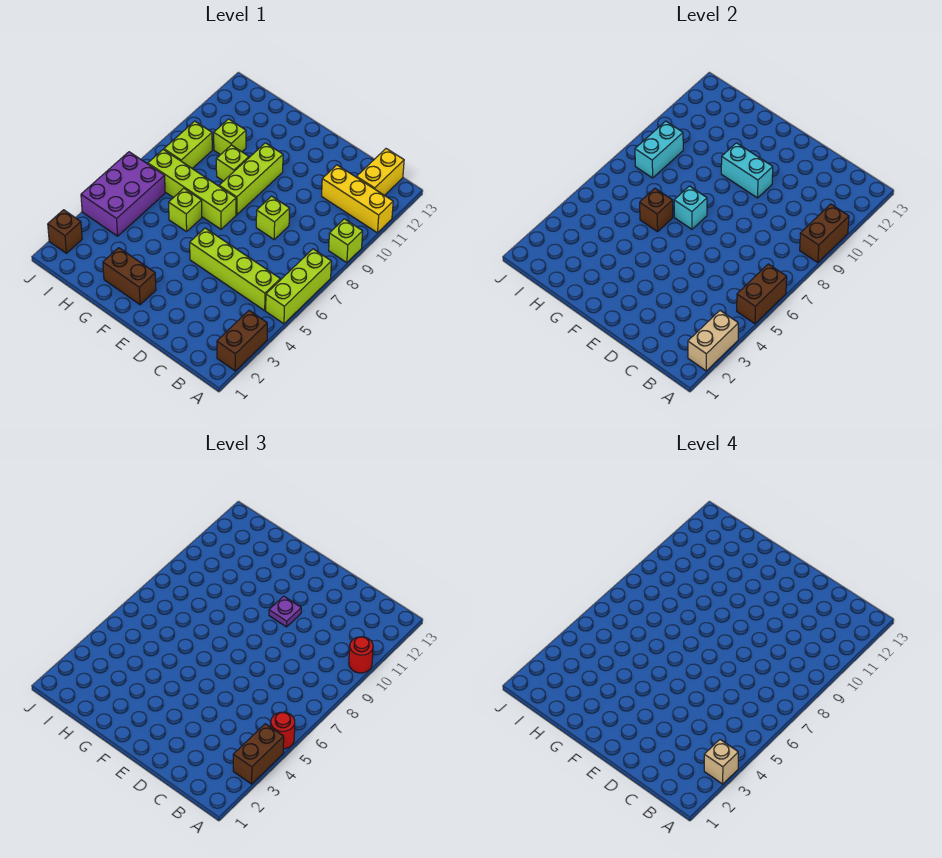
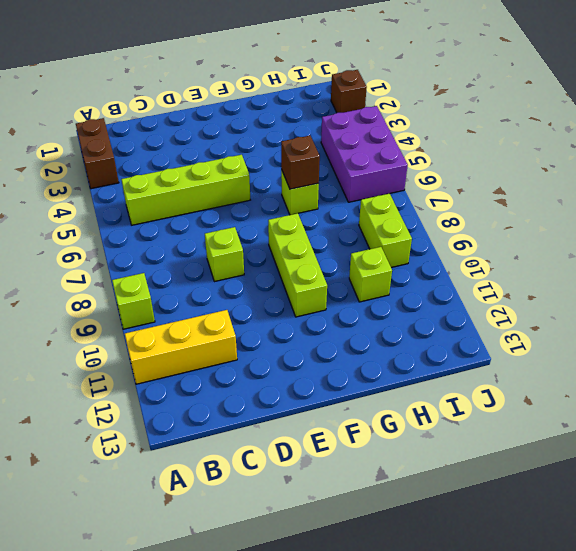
none -> lime brick A5:A7 level 1
none -> yellow brick B12:B13 level 1
none -> brown brick F2:G2 level 1

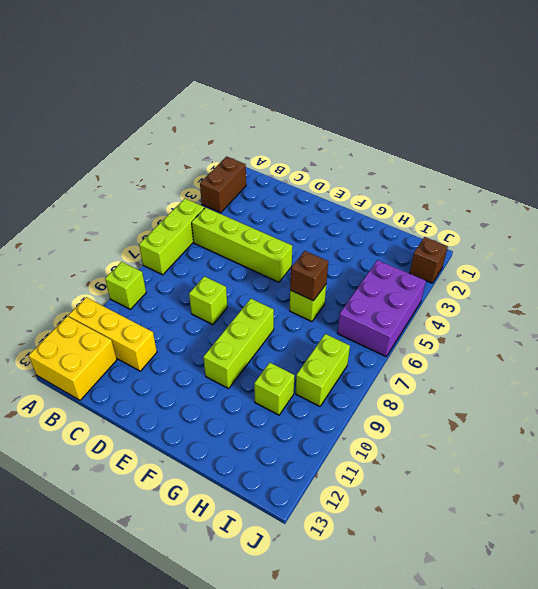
yellow brick A12:B13 level 1 -> yellow brick B12:B13 level 1
none -> brown brick F2:G2 level 1
none -> lime brick F7:I7 level 1
none -> lime brick G9 level 1

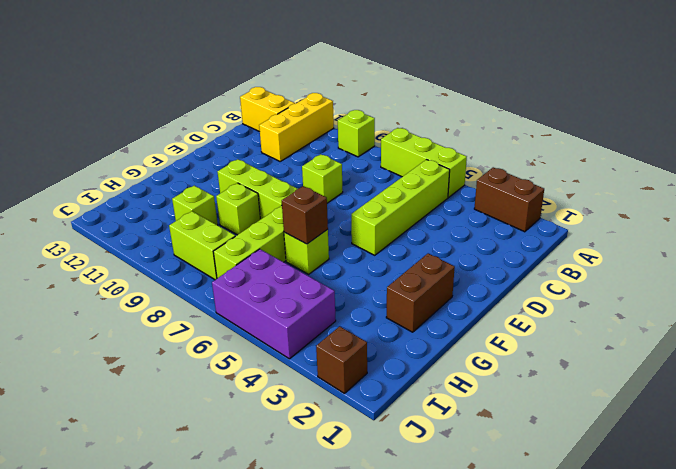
none -> tan brick A2:A3 level 2
none -> brown brick A5:A6 level 2
none -> brown brick A9:A10 level 2

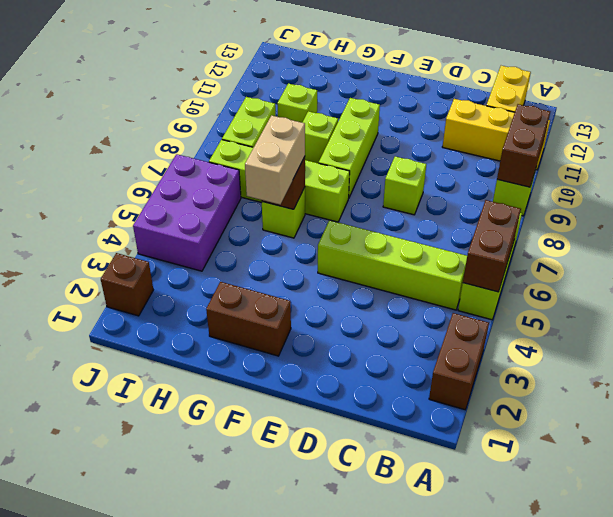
tan brick G5:G6 level 3 -> tan brick A2:A3 level 2
none -> cyan brick E10:F10 level 2
none -> cyan brick F7 level 2
none -> cyan brick I8:I9 level 2

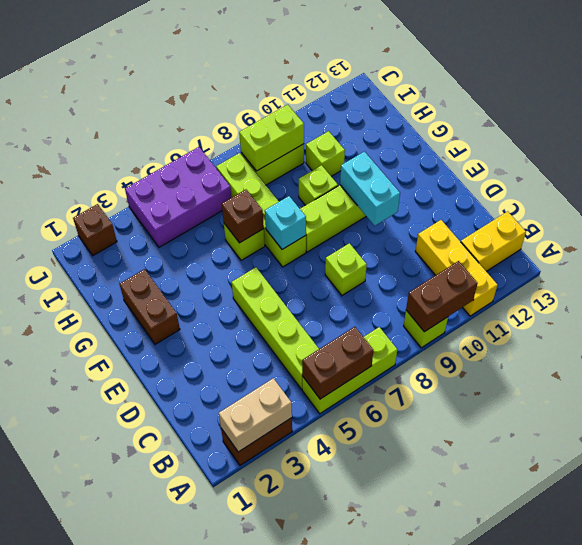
lime brick I8:I9 level 2 -> cyan brick I8:I9 level 2
none -> brown brick A3:A4 level 3
none -> red round brick A5 level 3
none -> red round brick A10 level 3

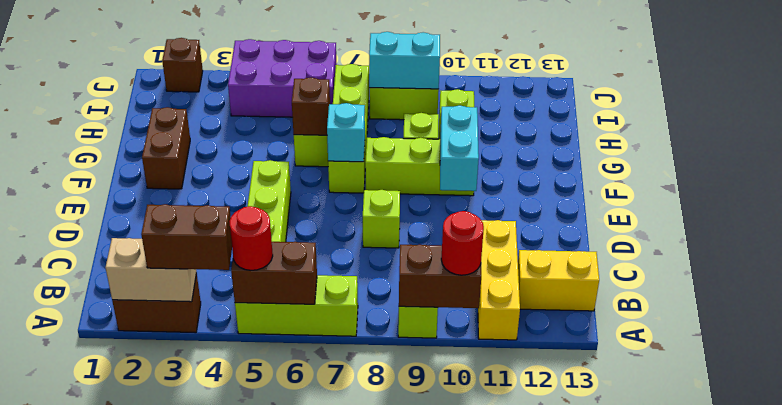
none -> purple plate E10 level 3
none -> tan brick A3 level 4

